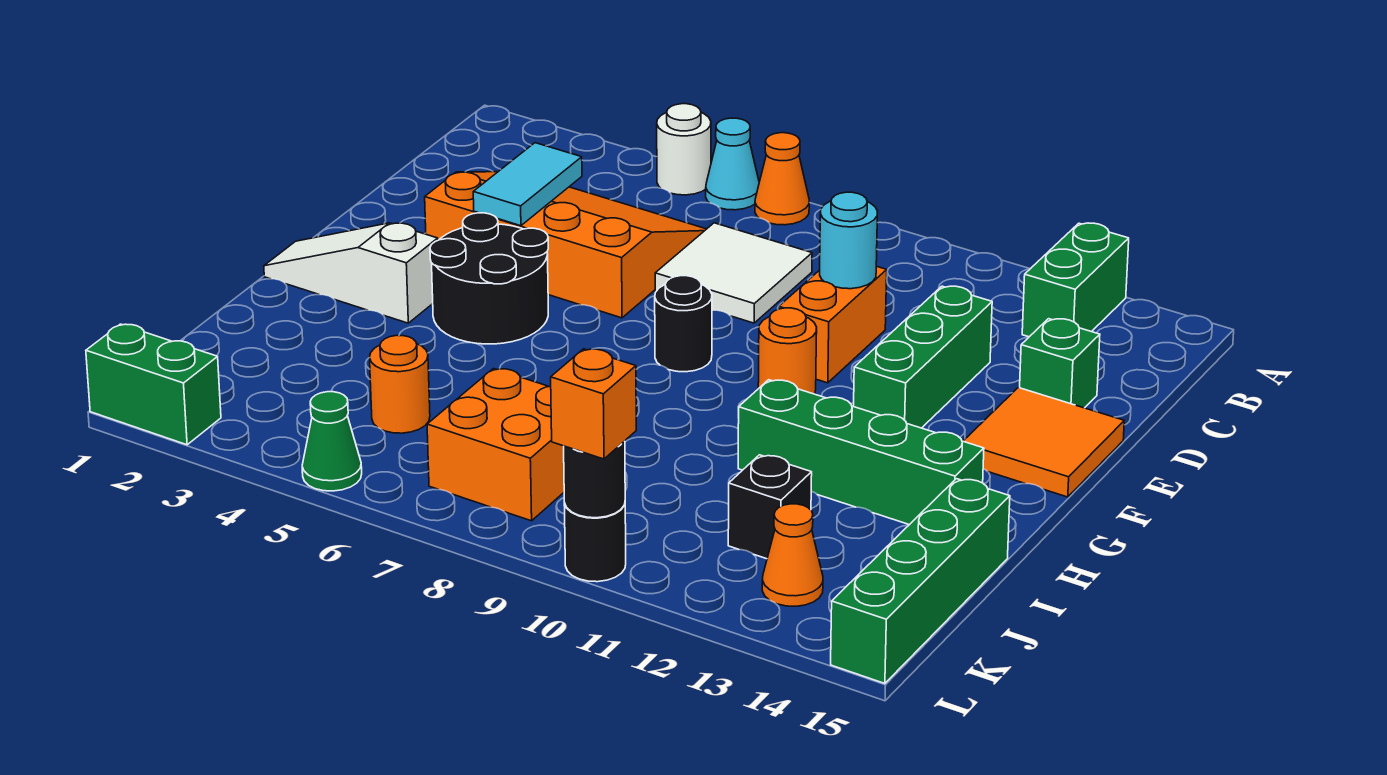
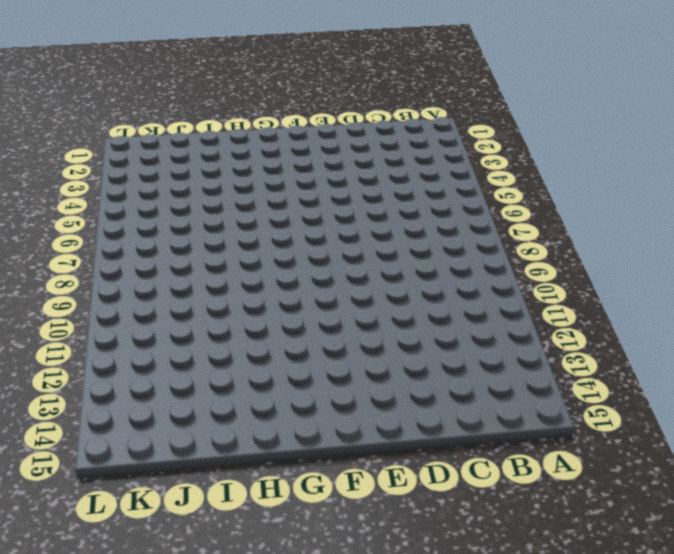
none -> white round brick A5 level 1
none -> cyan cone A6 level 1
none -> orange cone A7 level 1

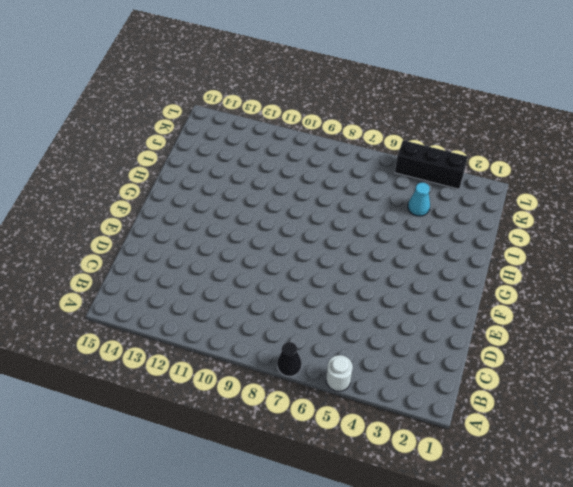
black cone A7 level 1 -> orange cone A7 level 1
cyan cone J4 level 1 -> cyan cone A6 level 1
black brick L3:L5 level 1 -> green cone L5 level 1
none -> green brick A13:B13 level 1
none -> orange slope C3:E6 level 1 top E
none -> white tile C7:D8 level 1

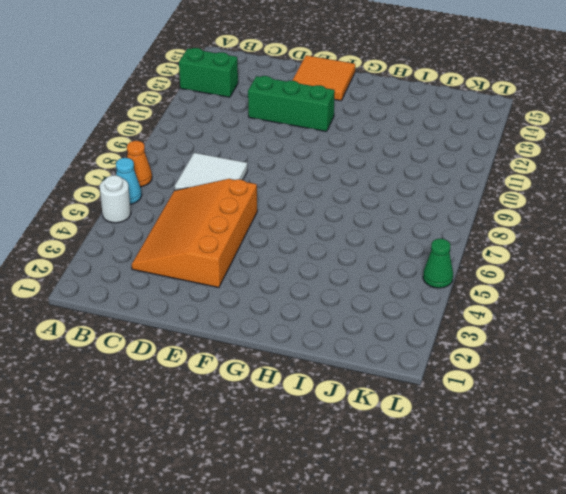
none -> orange brick D10:E10 level 1
none -> green brick D14 level 1
none -> black round brick F4:G5 level 1

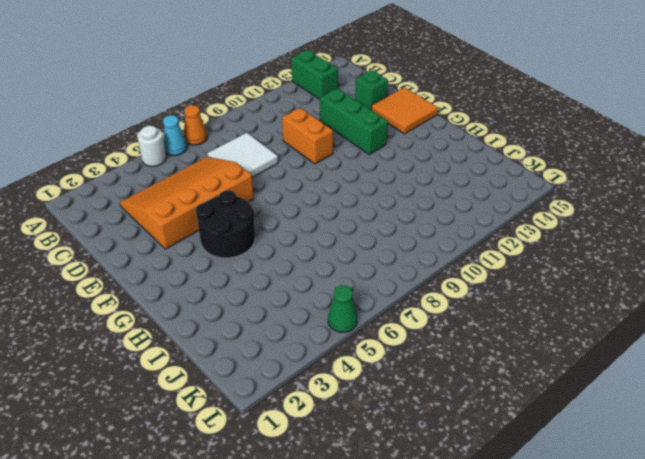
none -> black round brick F8 level 1
none -> orange round brick F10 level 1
none -> white slope G1:G3 level 1 top 3

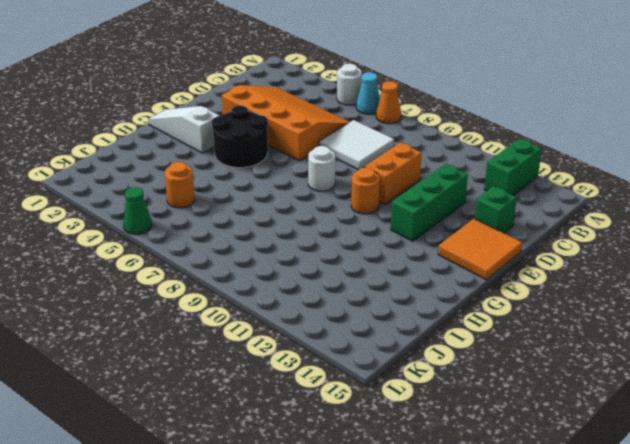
white round brick F8 level 1 -> black round brick F8 level 1
none -> green brick H11:H14 level 1
none -> green brick I15:L15 level 1
none -> orange brick J7:K8 level 1

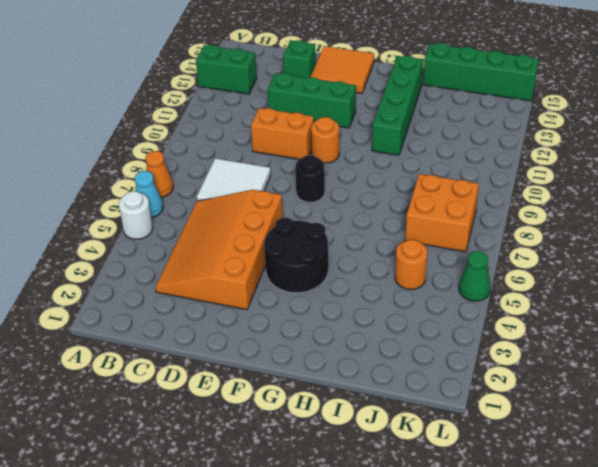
none -> white slope G1:G3 level 1 top 3
none -> black brick J12 level 1
none -> orange cone K13 level 1

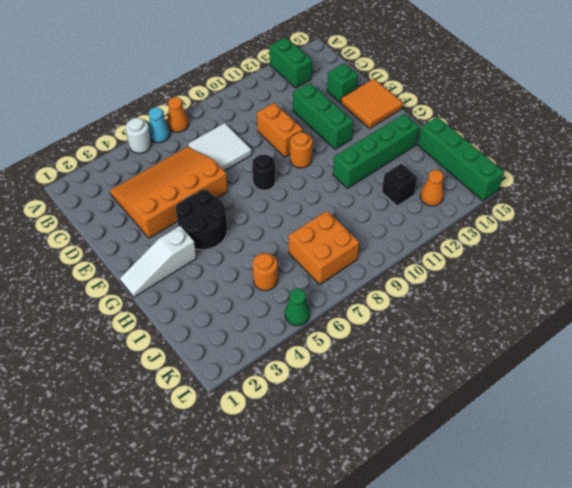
none -> green brick L1:L2 level 1
none -> black round brick L10 level 1
none -> cyan tile D4:E4 level 2

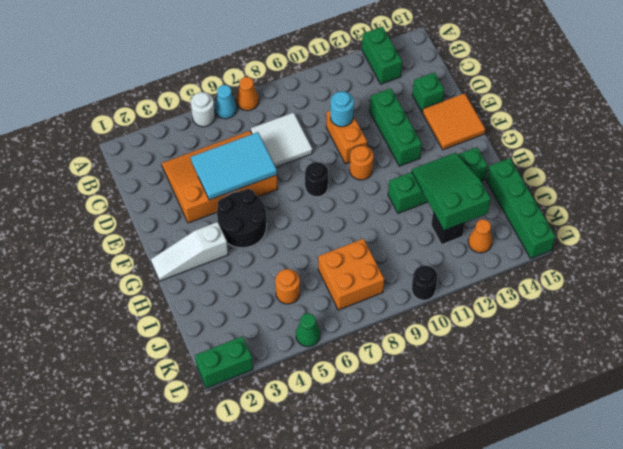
cyan tile D4:E6 level 2 -> cyan tile D4:E4 level 2
green slope H12:J13 level 2 top J -> none
none -> black round brick L10 level 2
none -> orange brick L10 level 3

